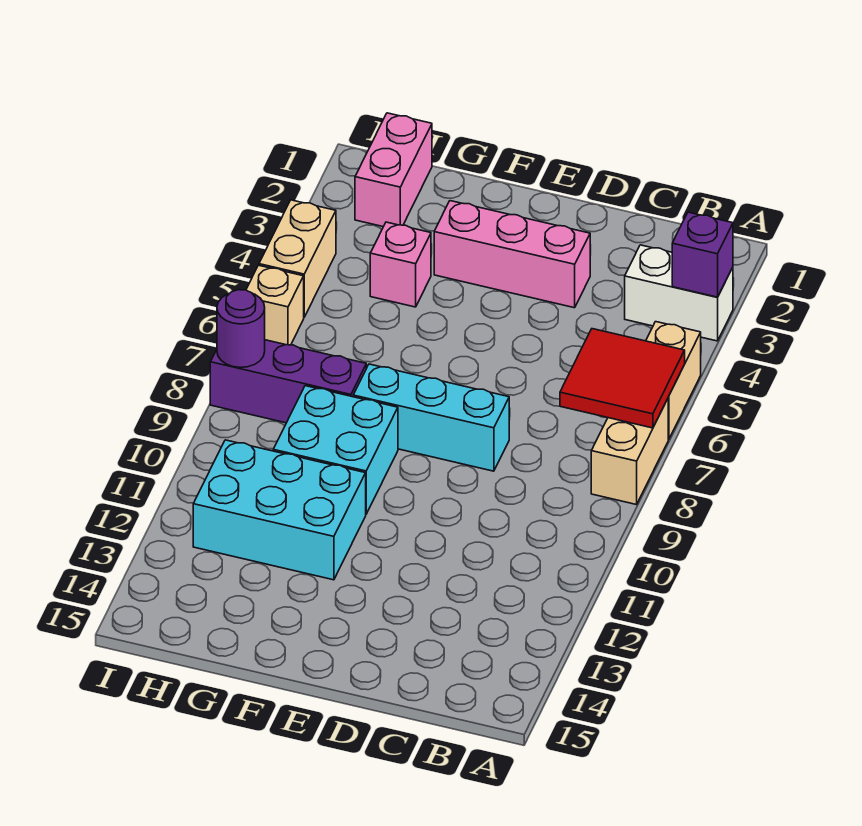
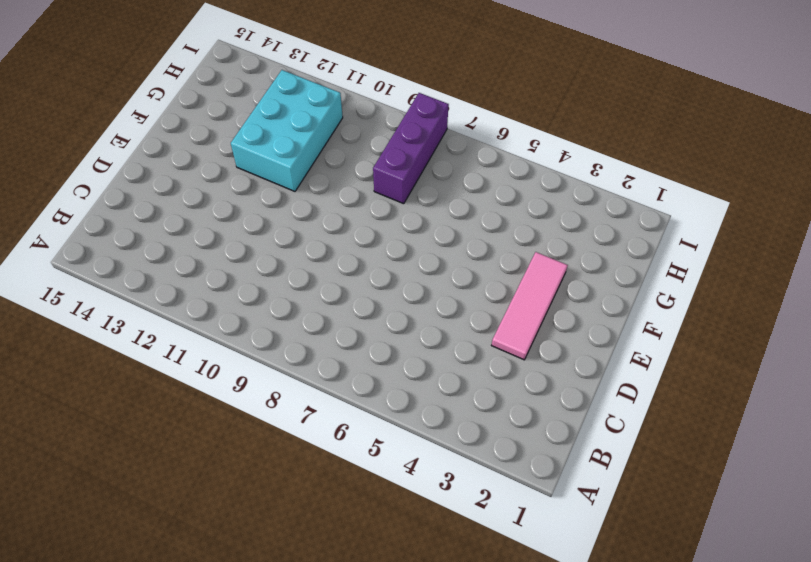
pink tile D3:F3 level 1 -> pink brick D3:F3 level 1
none -> white brick A3:B3 level 1
none -> tan brick A5:A6 level 1
none -> tan brick A7:A8 level 1

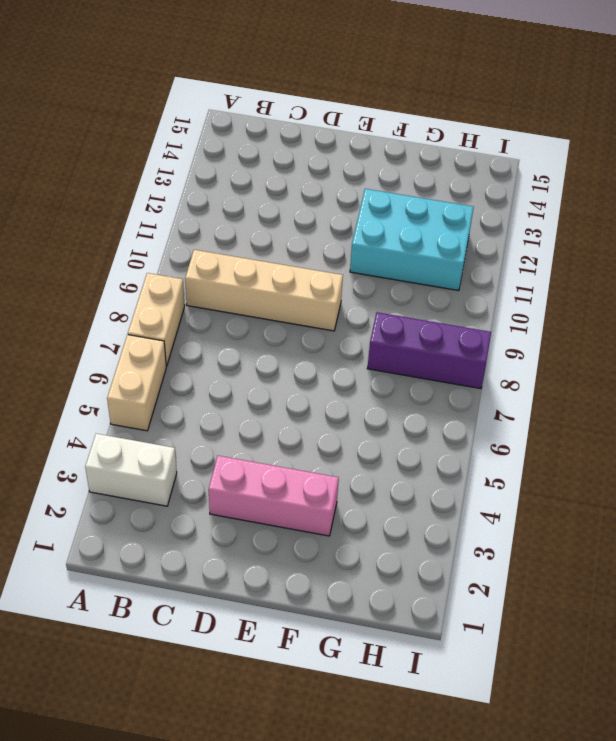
tan brick B9:E9 level 1 -> none
none -> cyan brick D8:F8 level 1
none -> cyan brick F9:G10 level 1
none -> pink brick G4 level 1

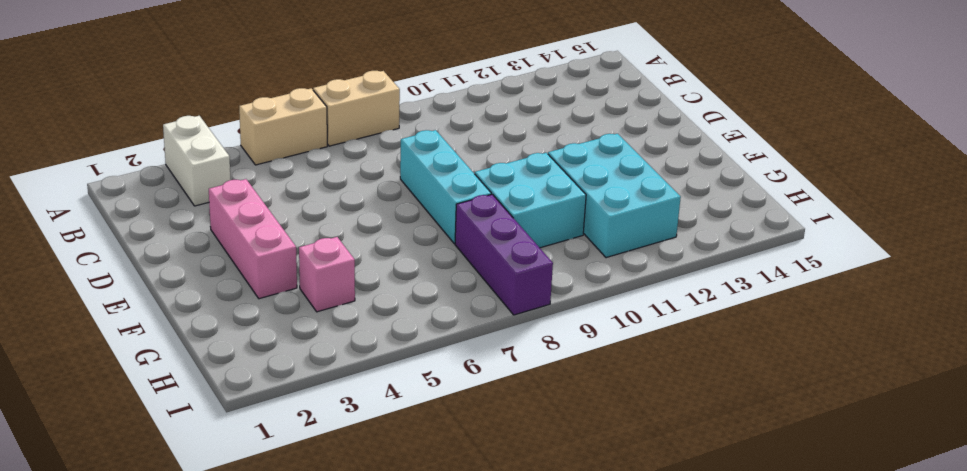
none -> pink brick H1:H2 level 1
none -> tan brick I4:I5 level 1
none -> tan brick I6 level 1

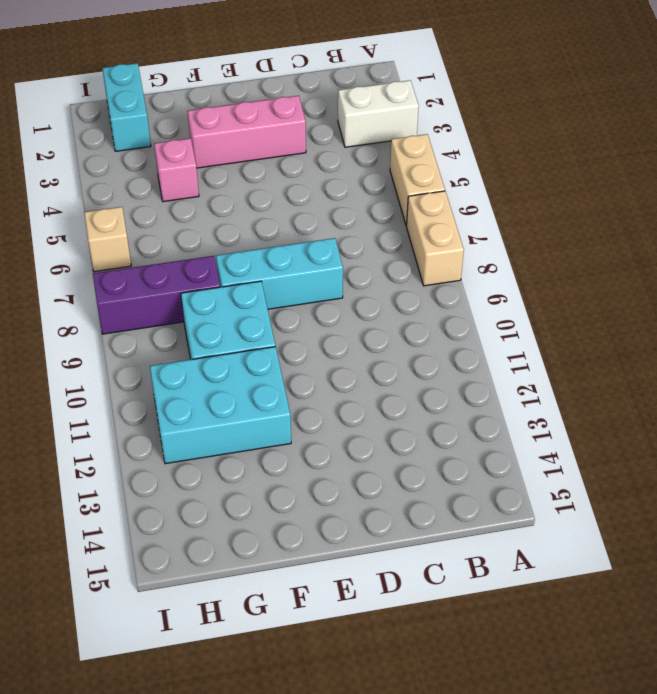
cyan brick H1:H2 level 1 -> pink brick H1:H2 level 1
none -> tan brick I4:I5 level 1
none -> purple brick A3 level 2
none -> red tile A6:B7 level 2

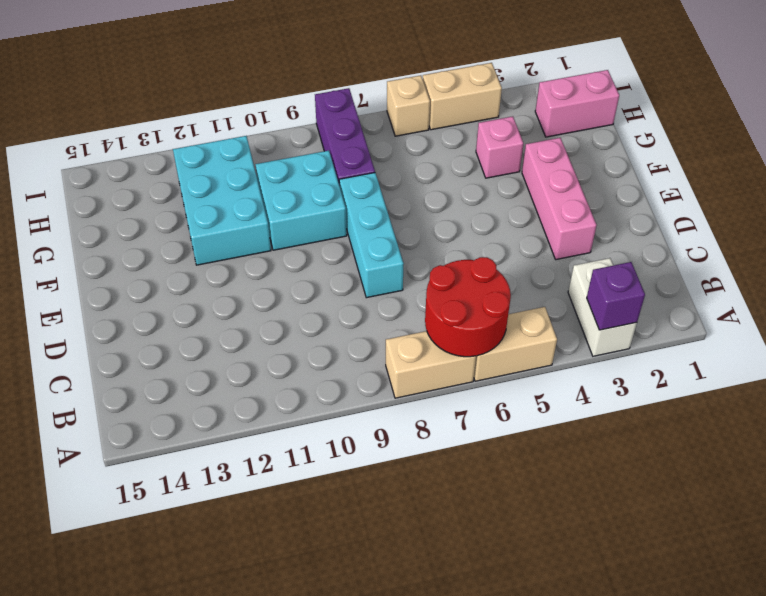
red round brick A6:B7 level 2 -> red tile A6:B7 level 2
none -> purple round brick I8 level 2

